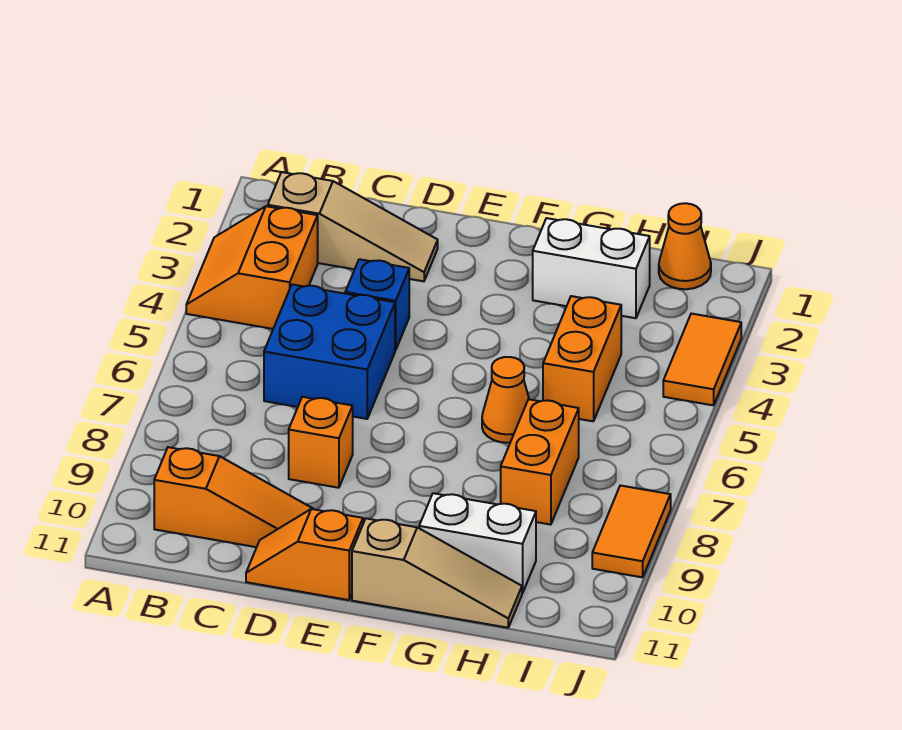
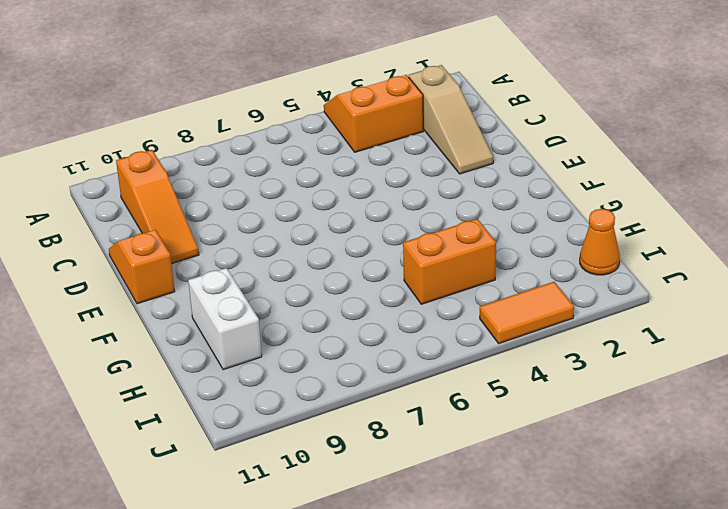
none -> blue brick C5:D6 level 1
none -> blue brick D4 level 1
none -> orange brick D8 level 1

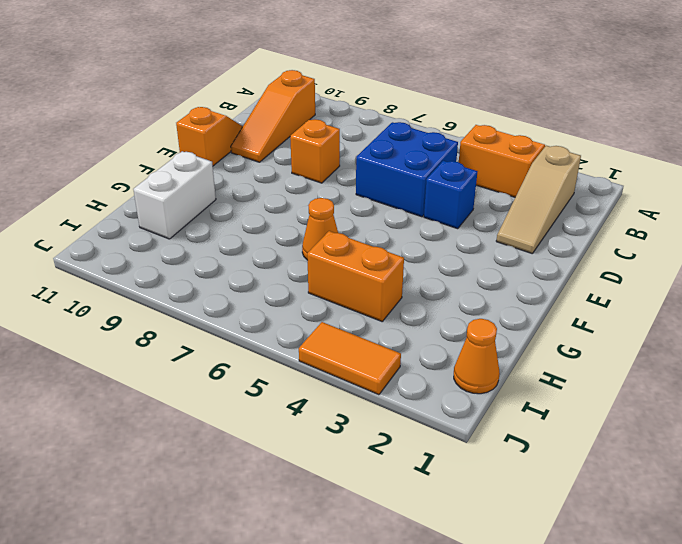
none -> tan slope F11:H11 level 1 top F
none -> white brick G2:H2 level 1
none -> orange brick H7:H8 level 1

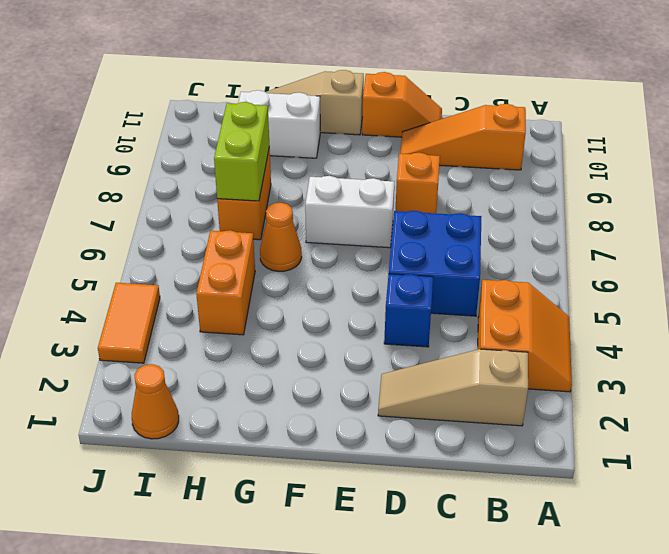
white brick E7:F7 level 1 -> white brick G2:H2 level 1
lime brick H7:H8 level 2 -> none
none -> orange tile J8:J9 level 1

